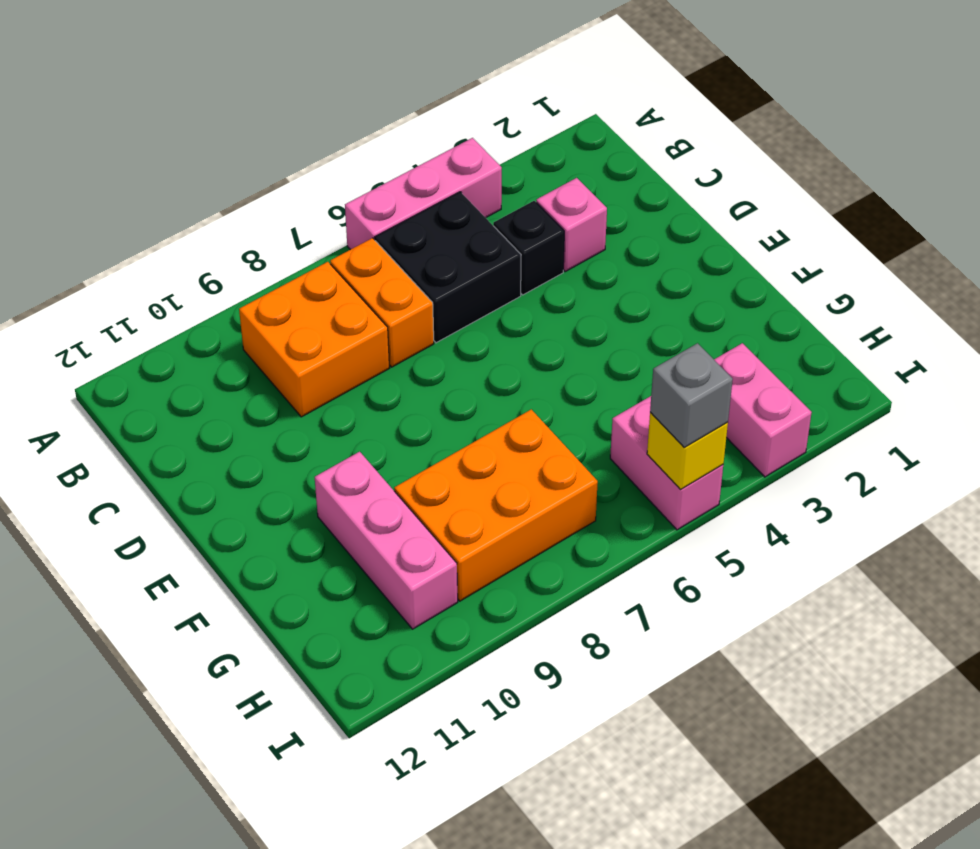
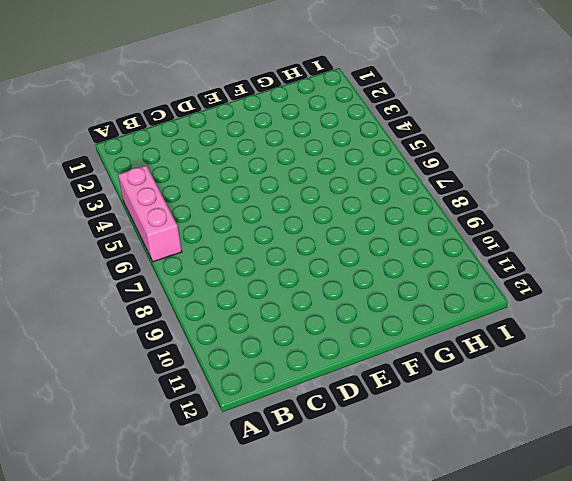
none -> black brick B5:C6 level 1
none -> orange brick B7:C7 level 1
none -> orange brick B8:C9 level 1

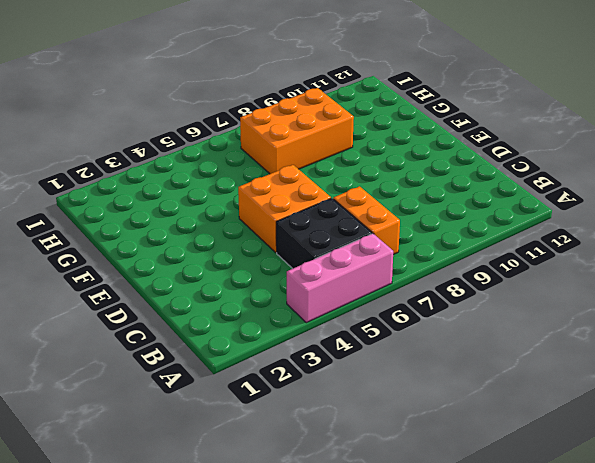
orange brick D5:E6 level 1 -> orange brick B8:C9 level 1
none -> pink brick C3 level 1
none -> black brick C4 level 1
none -> pink brick F10:H10 level 1

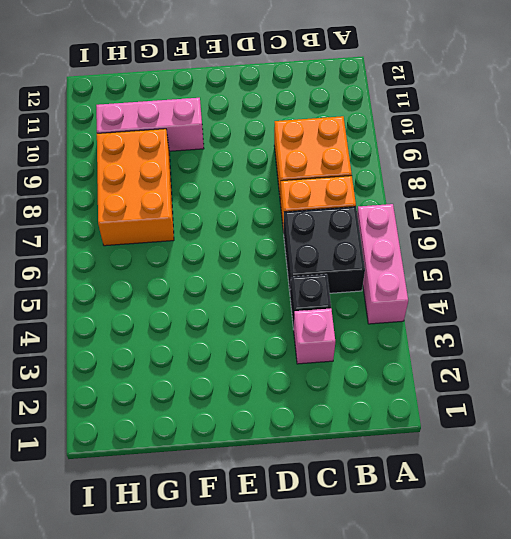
none -> pink brick H3:I3 level 1
none -> pink brick H5:I5 level 1
none -> yellow brick I5 level 2

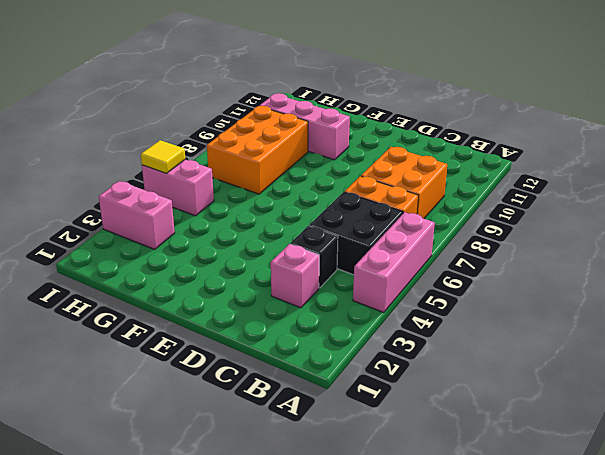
yellow tile I5 level 2 -> yellow brick I5 level 2
none -> grey brick I5 level 3

